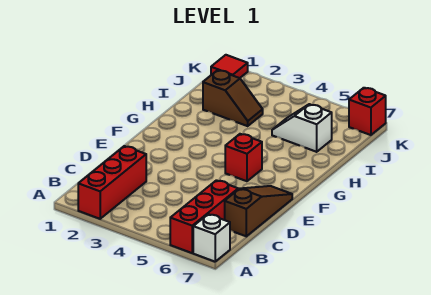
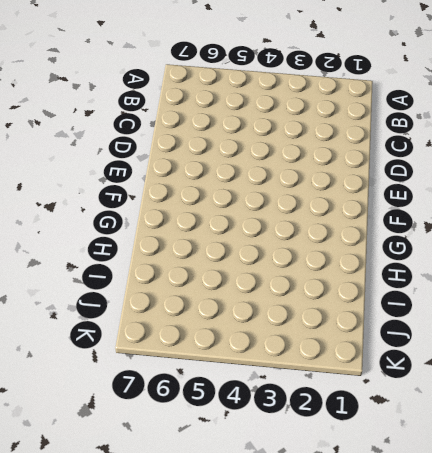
none -> red brick A2:C2 level 1
none -> red brick A6:C6 level 1

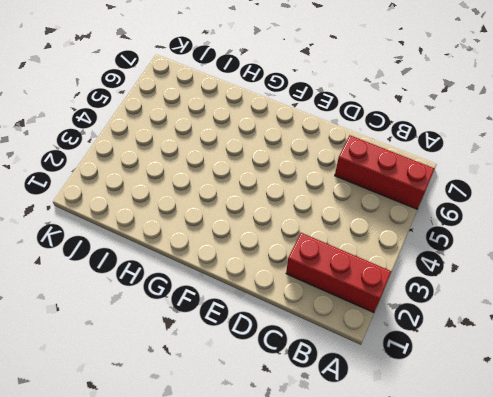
none -> white brick A7 level 1
none -> brown slope C7:E7 level 1 top C

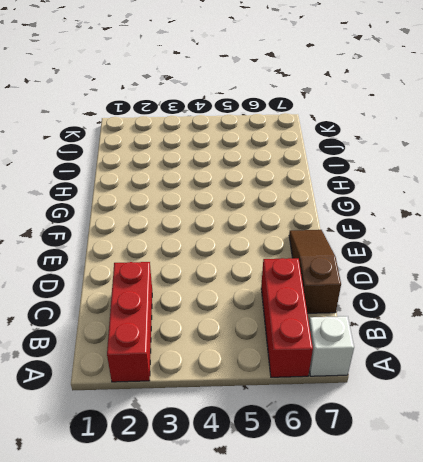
none -> red brick F5 level 1
none -> brown slope I2:I3 level 1 top 2

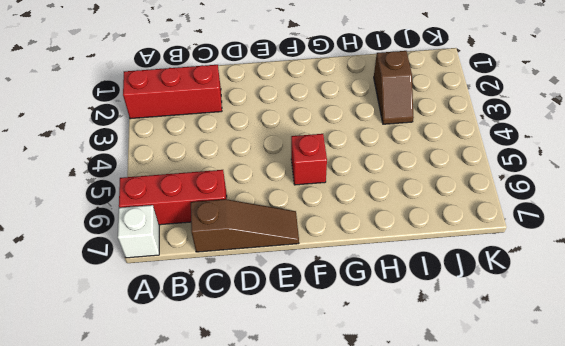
none -> white slope I5:I6 level 1 top 6
none -> red tile K1 level 1

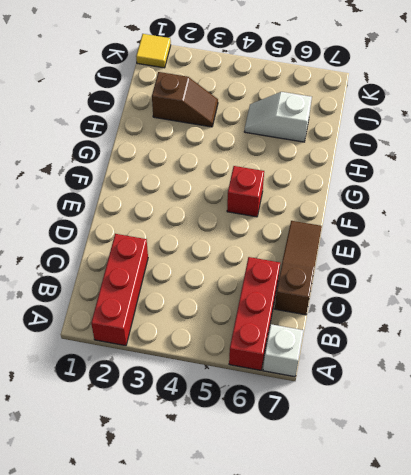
yellow tile K1 level 1 -> red tile K1 level 1
none -> red brick K7 level 1

